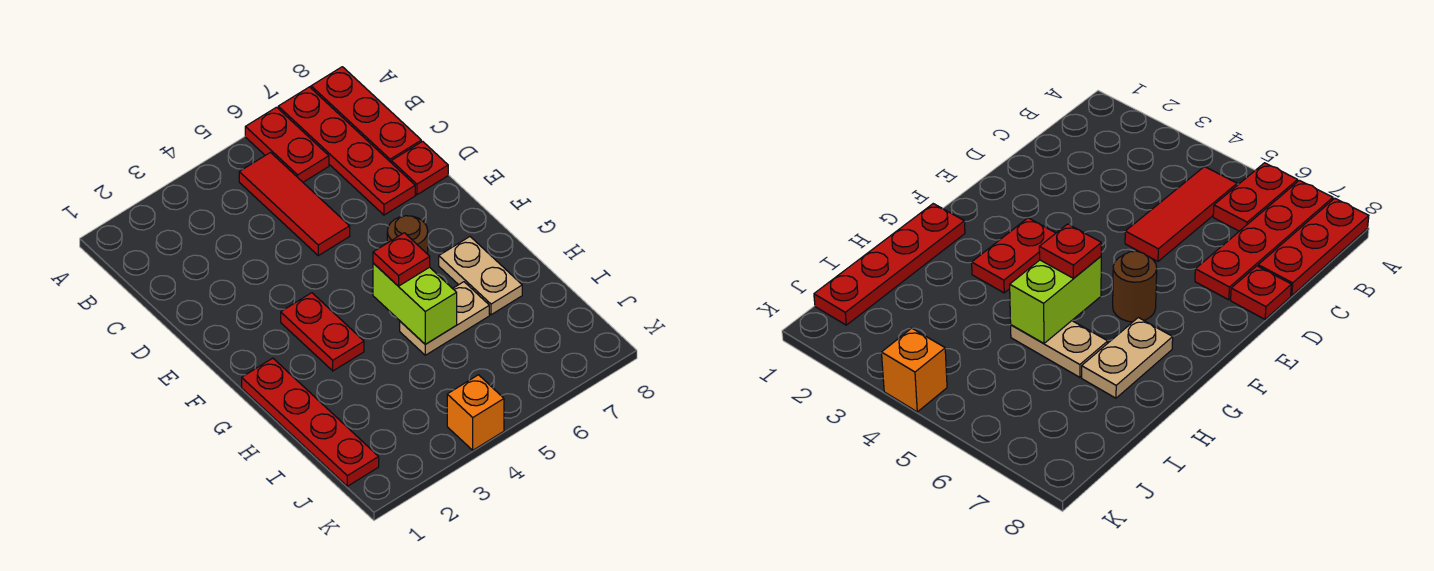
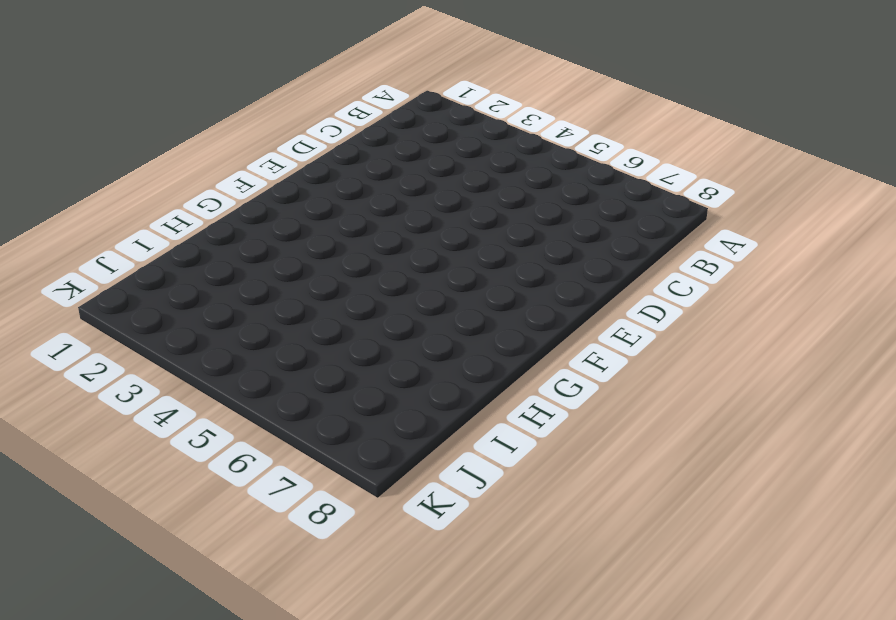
none -> red plate A6:B6 level 1
none -> red plate A7:D7 level 1
none -> red plate A8:C8 level 1

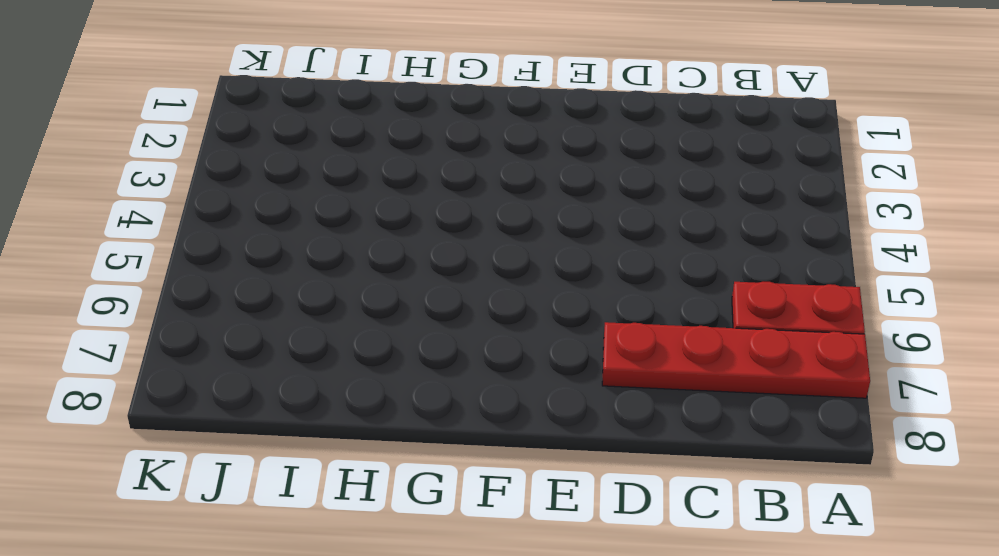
none -> red plate A8:C8 level 1
none -> red tile B5:D5 level 1
none -> red plate D8 level 1

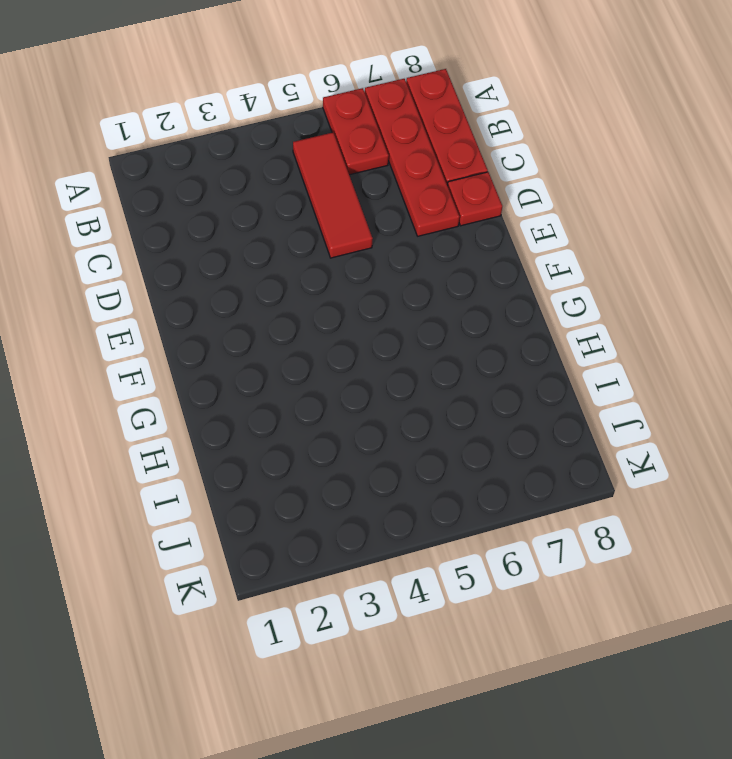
none -> red plate F3:G3 level 1
none -> brown round brick F6 level 1
none -> red plate G1:J1 level 1

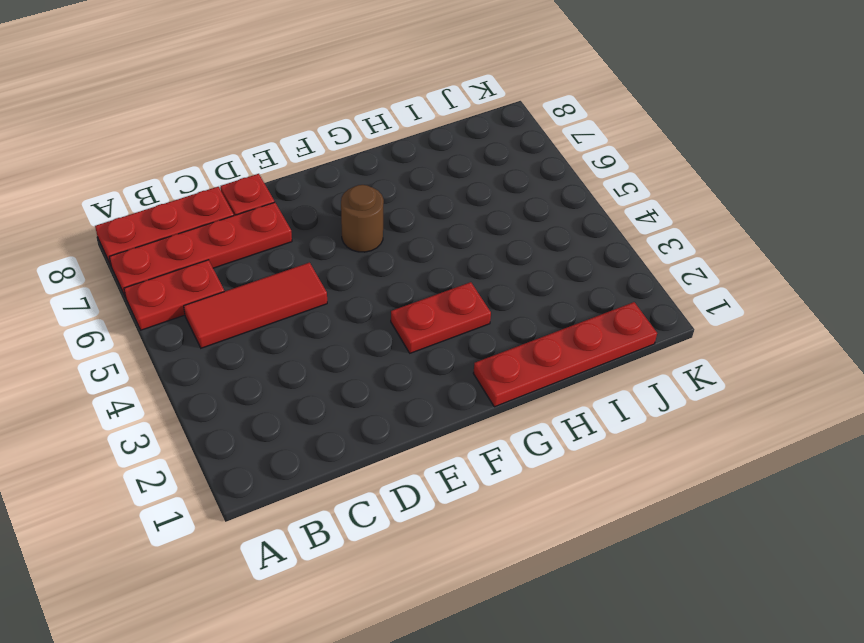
none -> tan plate G7:H7 level 1
none -> tan plate H5:H6 level 1
none -> orange brick K4 level 1

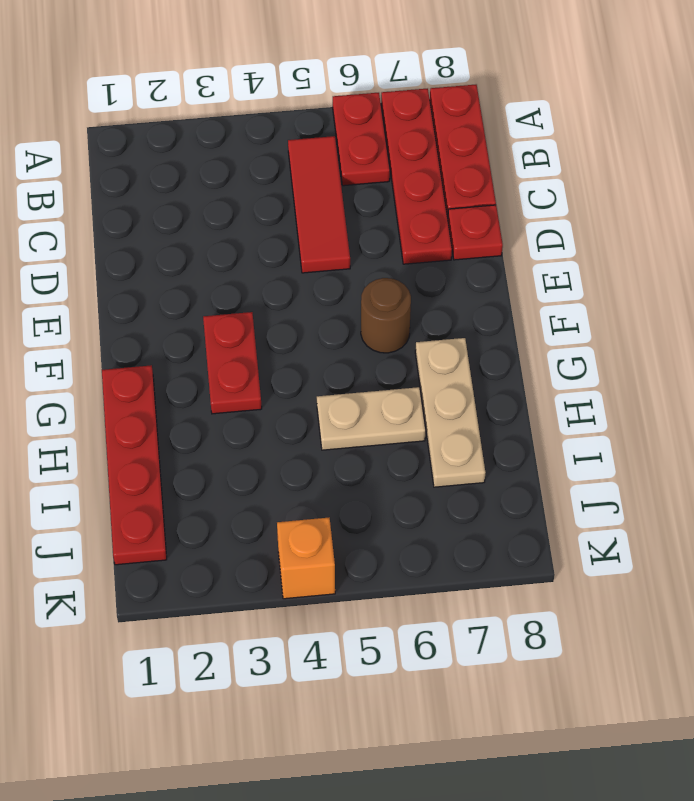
tan plate G7:I7 level 1 -> tan plate G7:H7 level 1
none -> lime brick G5:H5 level 2
none -> red plate G5 level 3

